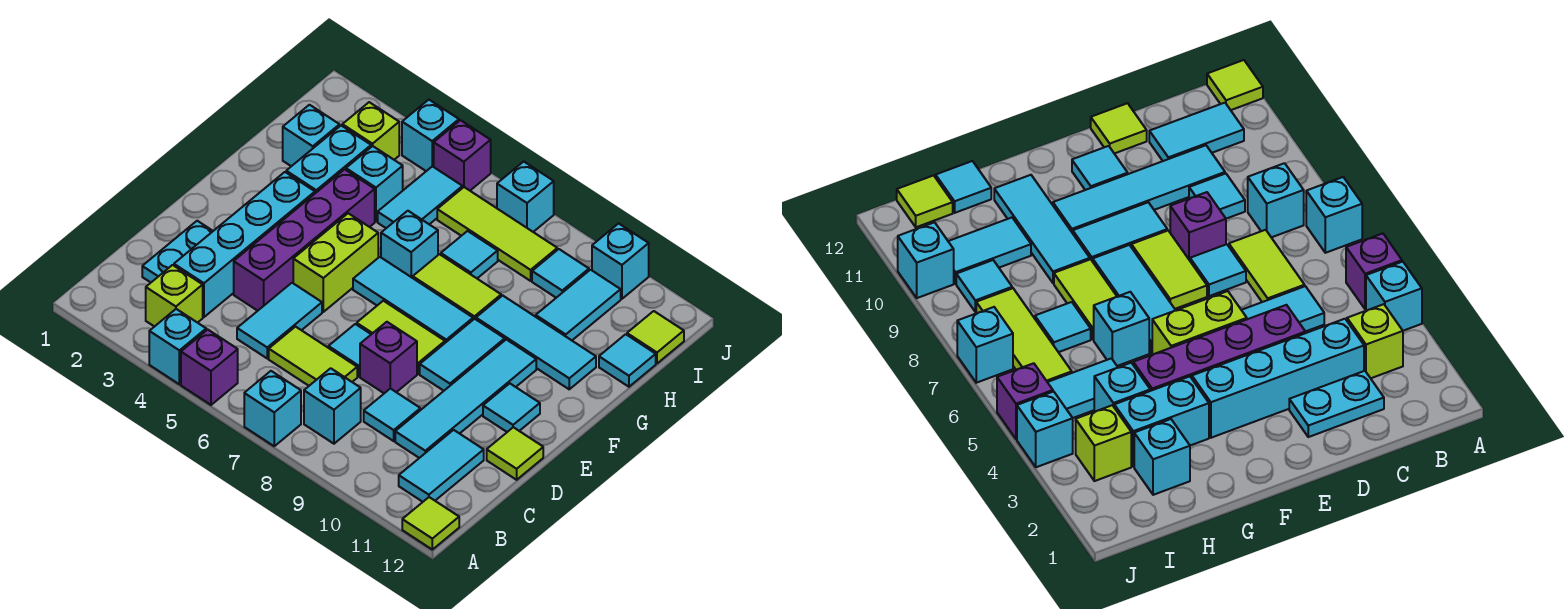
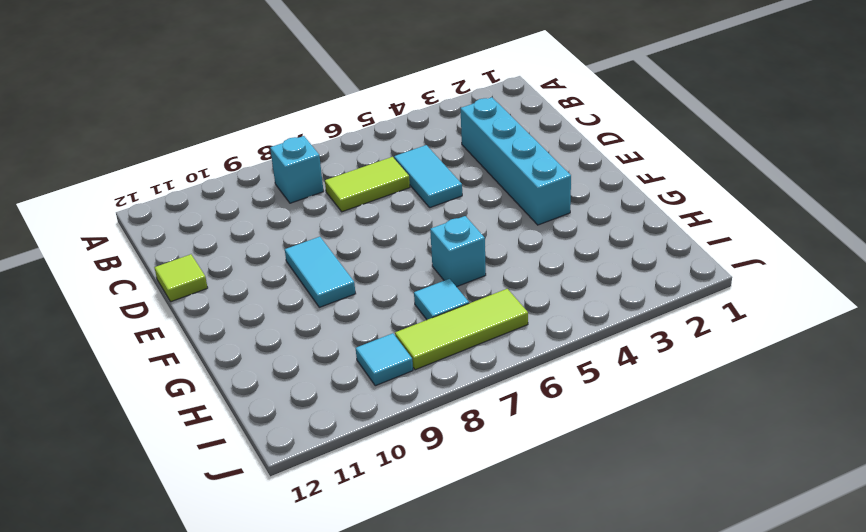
none -> cyan brick A4 level 1
none -> purple brick A5 level 1
none -> cyan brick A7 level 1
none -> lime tile A12 level 1

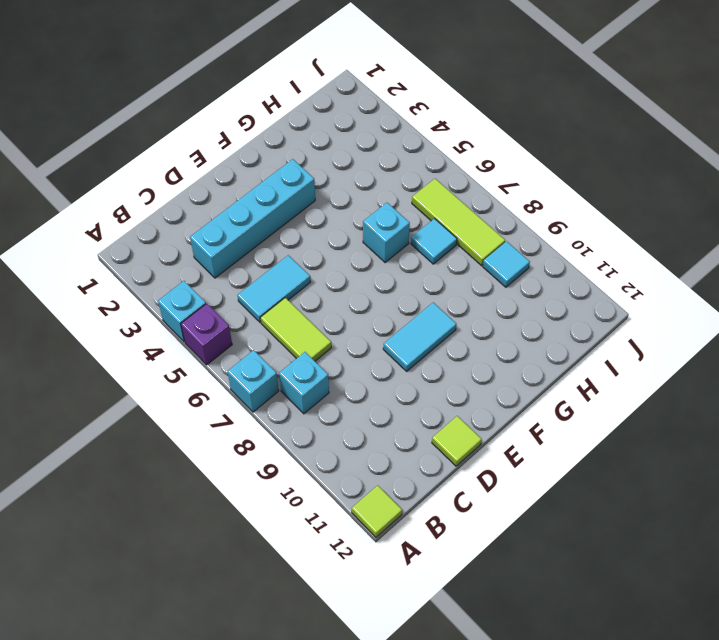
none -> lime brick B3 level 1
none -> cyan tile B11:C11 level 1
none -> cyan plate C2:D2 level 1
none -> cyan tile C9 level 1

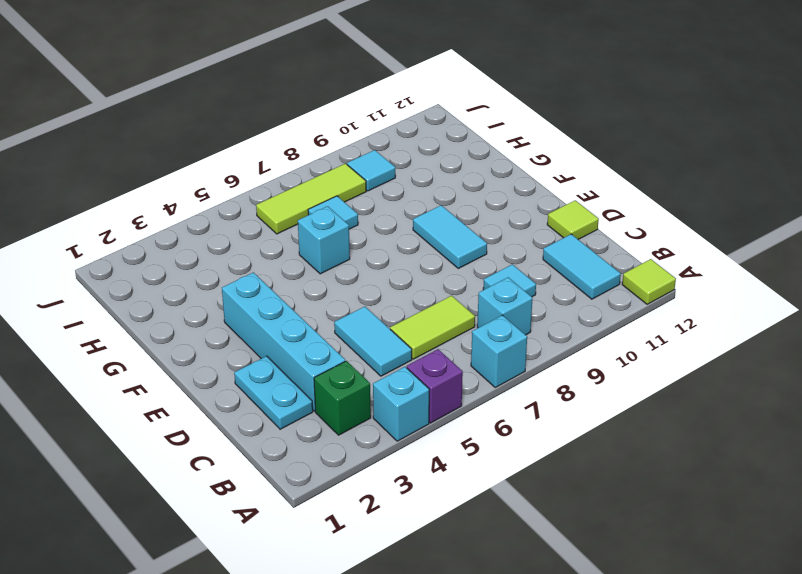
green brick B3 level 1 -> lime brick B3 level 1
none -> cyan tile C10:F10 level 1
none -> purple brick D4:G4 level 1
none -> cyan tile D7 level 1
none -> purple brick D8 level 1

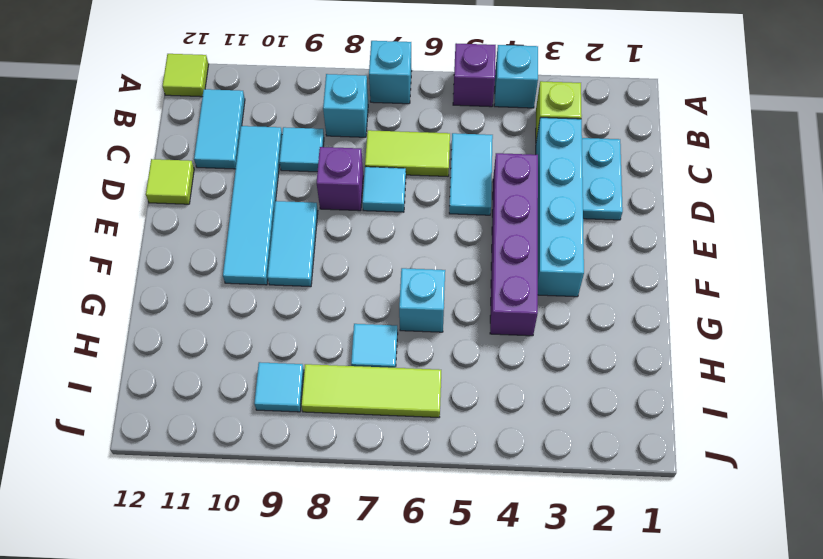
none -> lime brick E5:F5 level 1
none -> lime tile E7:E8 level 1
none -> cyan tile E11 level 1
none -> cyan tile F6:F8 level 1

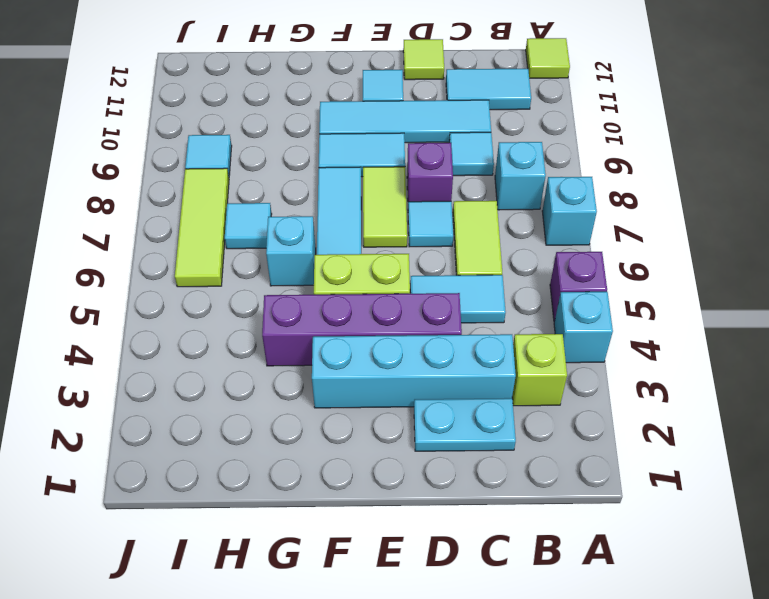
none -> cyan brick G3:H3 level 1
none -> lime tile G7:G8 level 1
none -> cyan tile G9:G11 level 1
none -> cyan brick H2 level 1

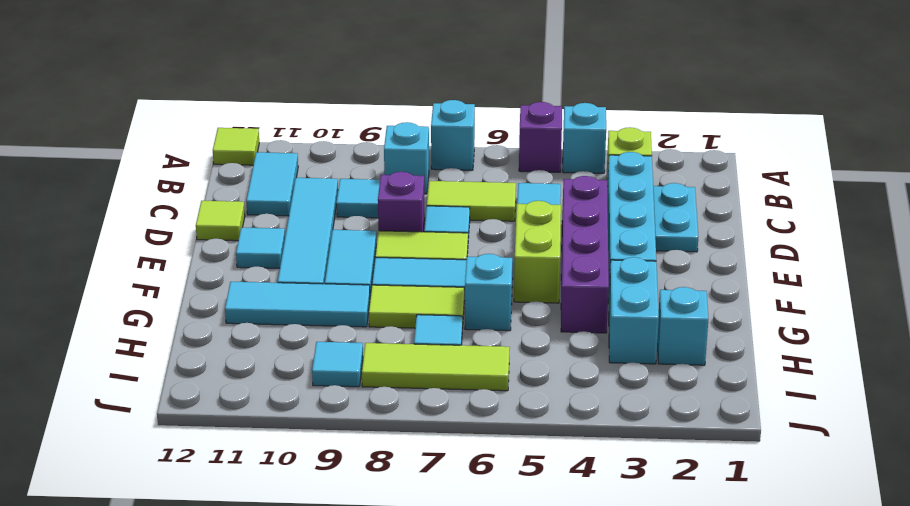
none -> cyan brick H4 level 1
none -> cyan tile H5:I5 level 1
none -> cyan tile H10:I10 level 1
none -> cyan tile H12 level 1

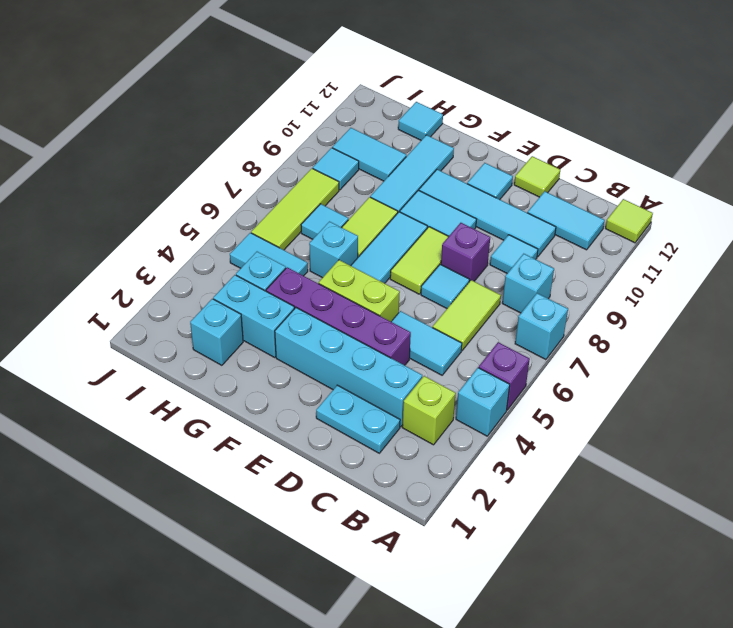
none -> lime brick I3 level 1
none -> lime tile I12 level 1
none -> cyan brick J4 level 1
none -> purple brick J5 level 1

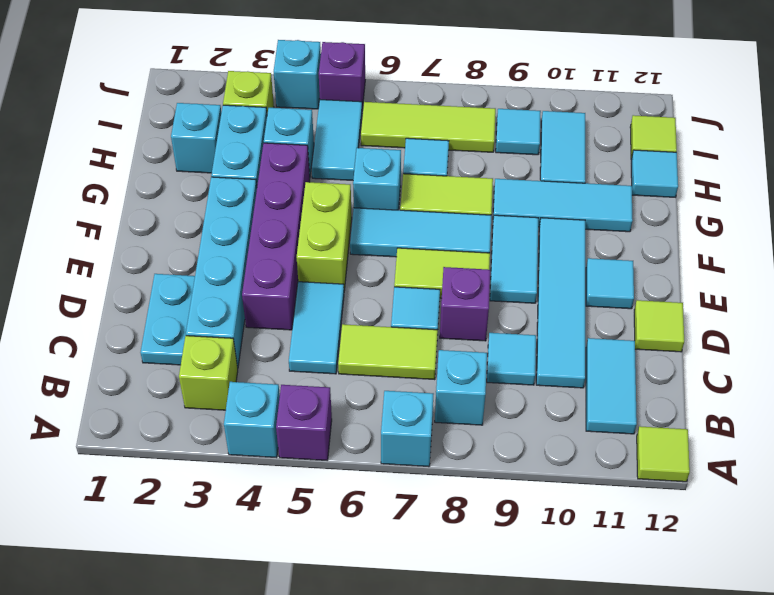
none -> cyan brick J7 level 1
none -> cyan brick J10 level 1

